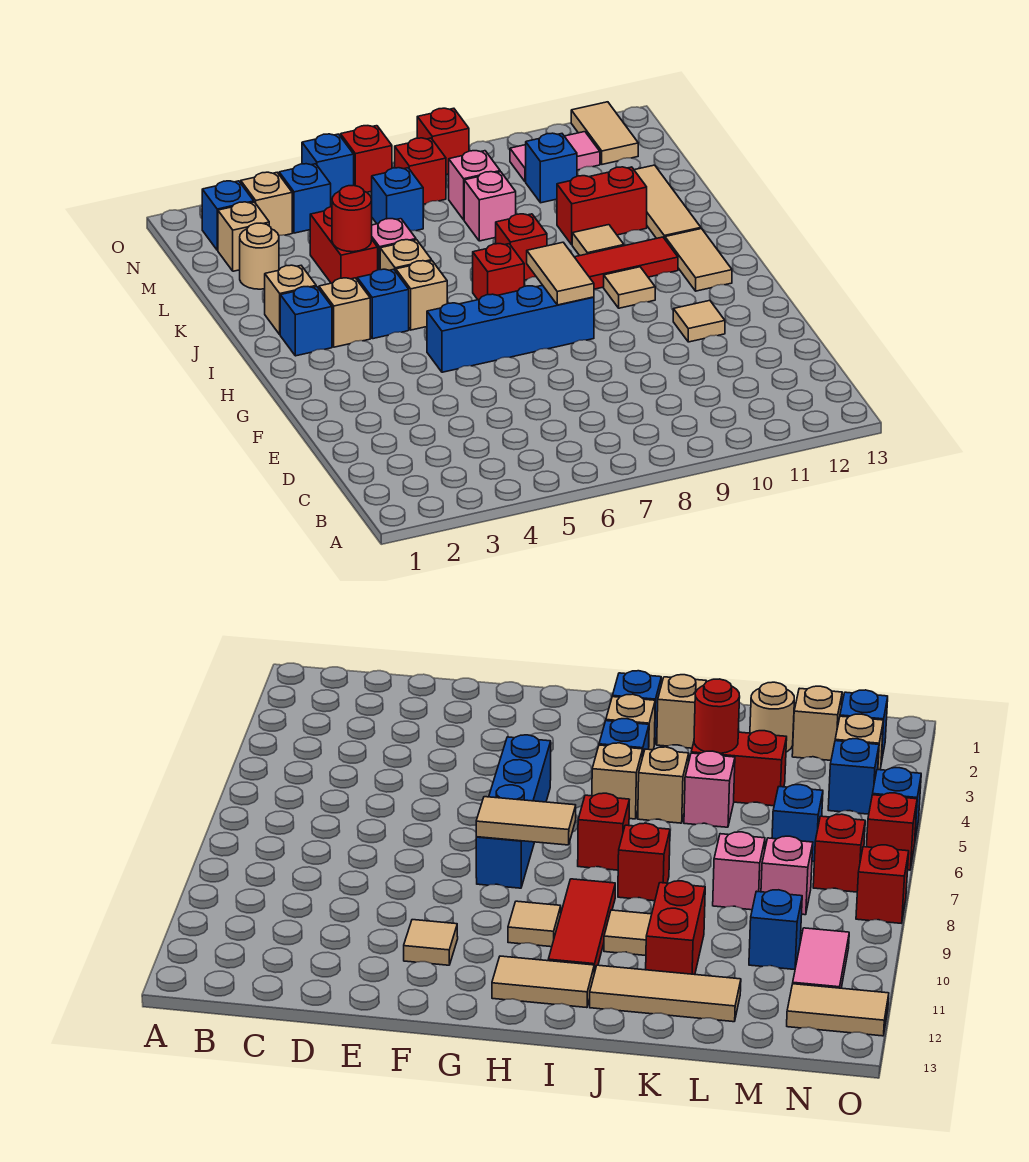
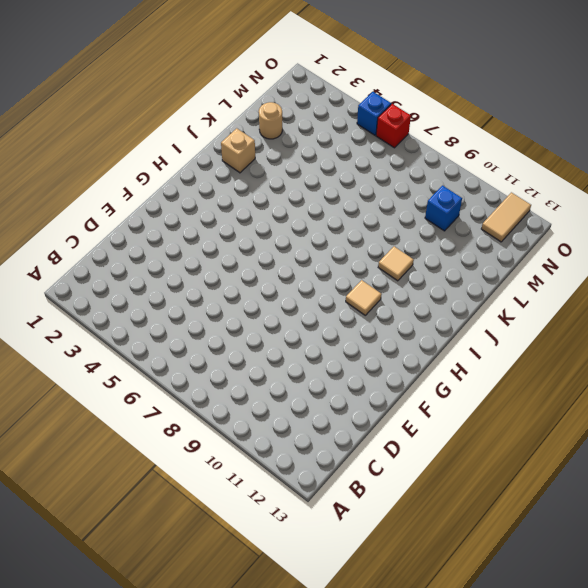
none -> tan tile F11 level 1
none -> blue brick G5:G8 level 1
none -> tan tile H12:I12 level 1
none -> blue brick I2 level 1

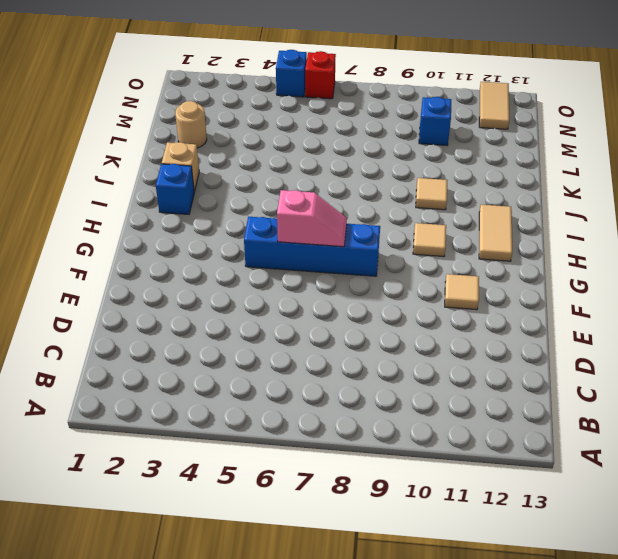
pink slope G6:G7 level 2 top 6 -> none
none -> tan brick I3 level 1
none -> blue brick I4 level 1
none -> tan brick I5 level 1
none -> red brick I7 level 1

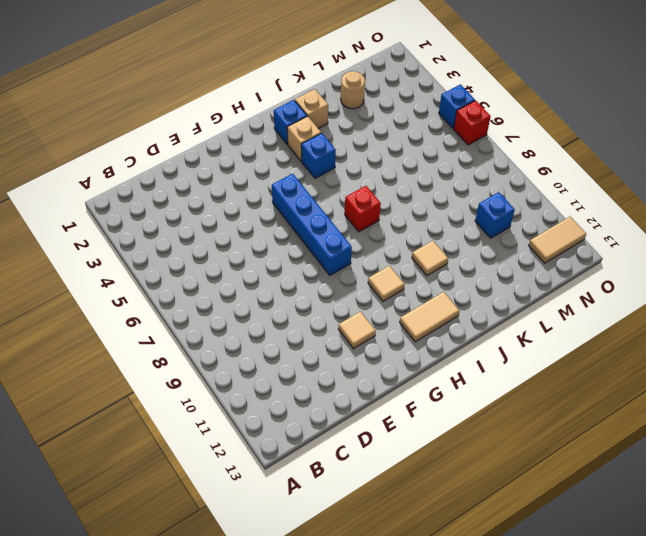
none -> tan brick I5 level 1
none -> red tile I9:I11 level 1
none -> tan brick J5 level 1
none -> red brick J8 level 1

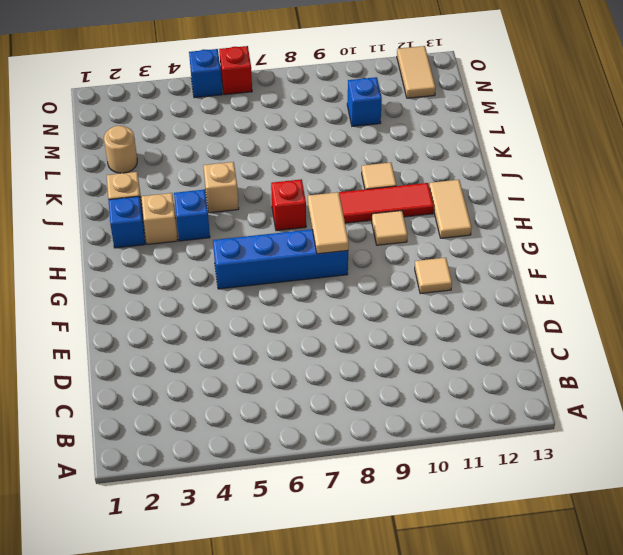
none -> tan brick I5 level 1
none -> red brick J8 level 1
none -> tan tile J12:L12 level 1
none -> red brick K4:L4 level 1

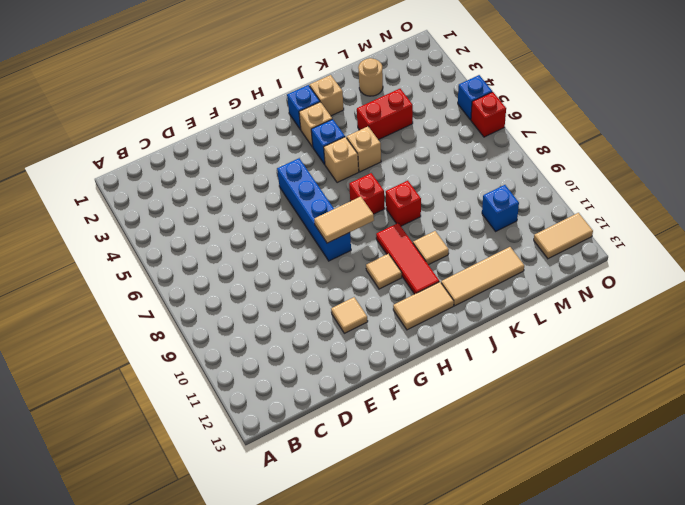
none -> pink brick K5 level 1
none -> red brick K10:K11 level 1
none -> pink brick L8 level 1
none -> tan brick M2 level 1

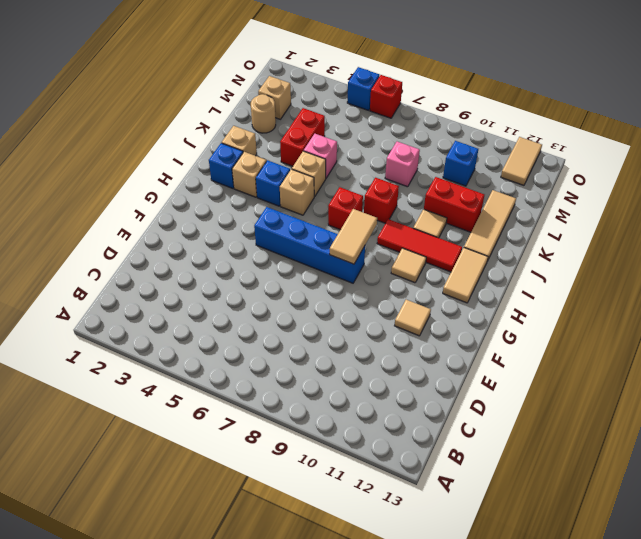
none -> blue brick M6 level 1
none -> pink brick M8 level 1
none -> blue brick N2 level 1
none -> tan brick N3 level 1

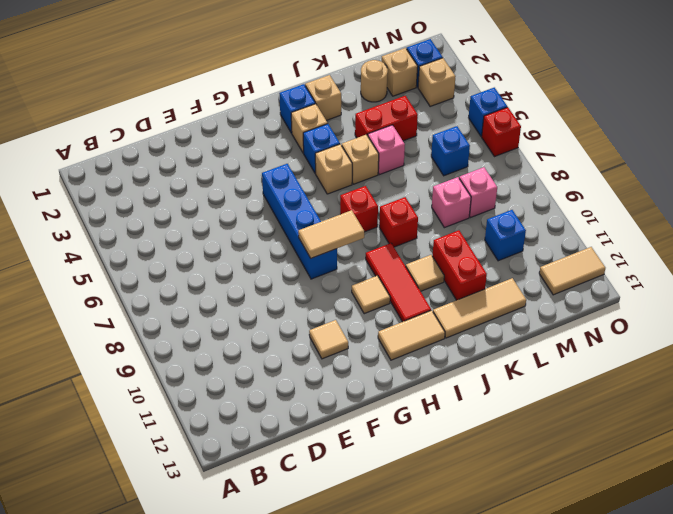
none -> blue brick N4 level 1
none -> red brick N7 level 1
none -> pink tile N10:N11 level 1
none -> red brick O8 level 1

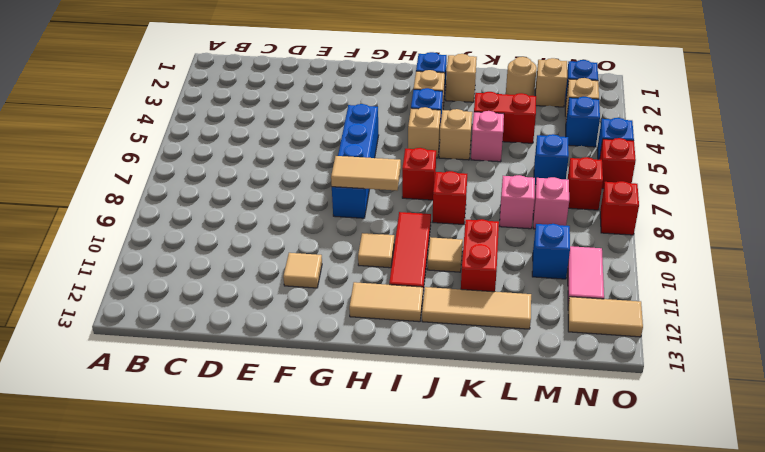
none -> red round brick K4 level 2

